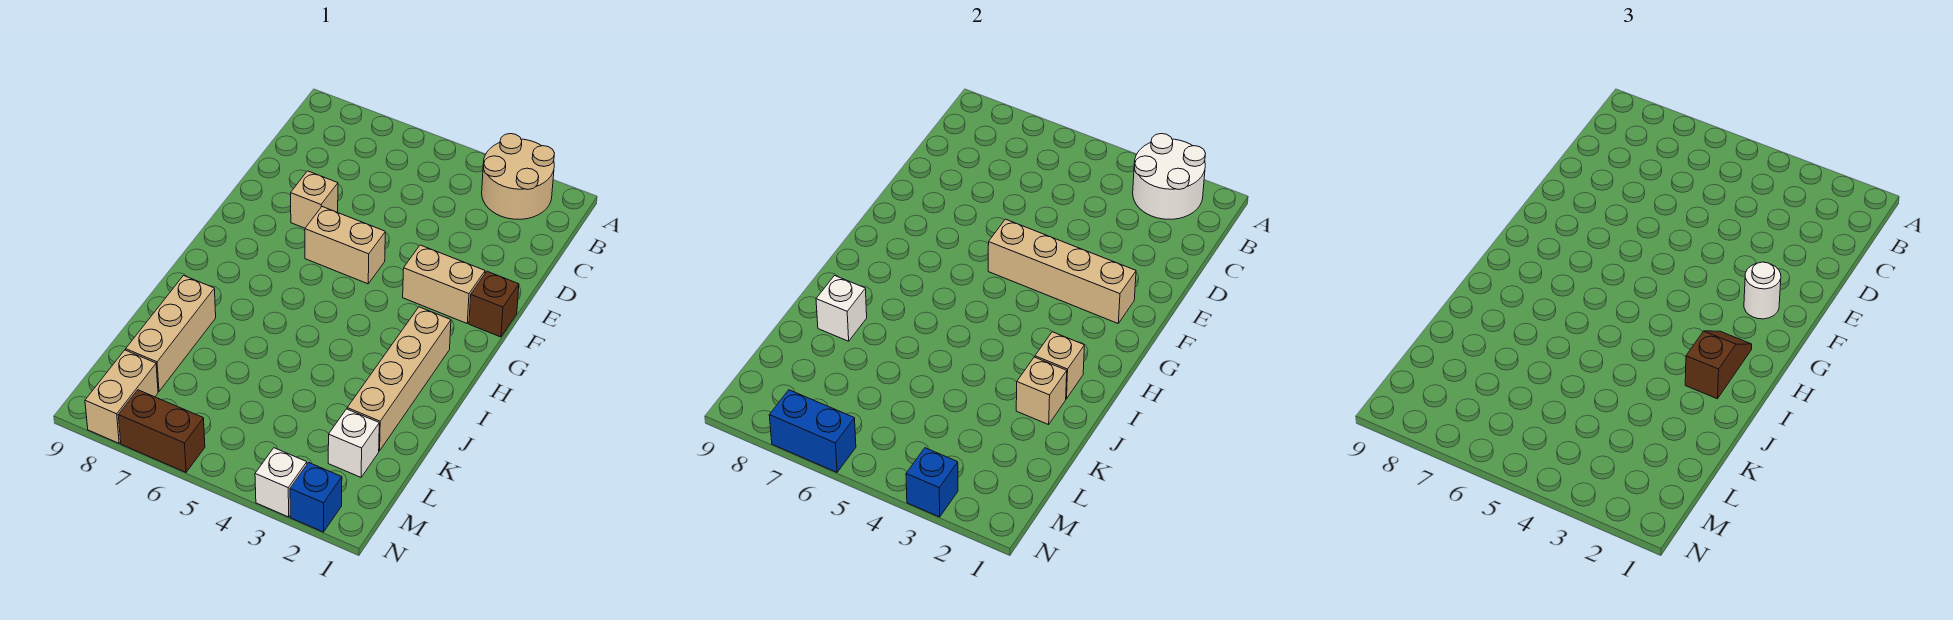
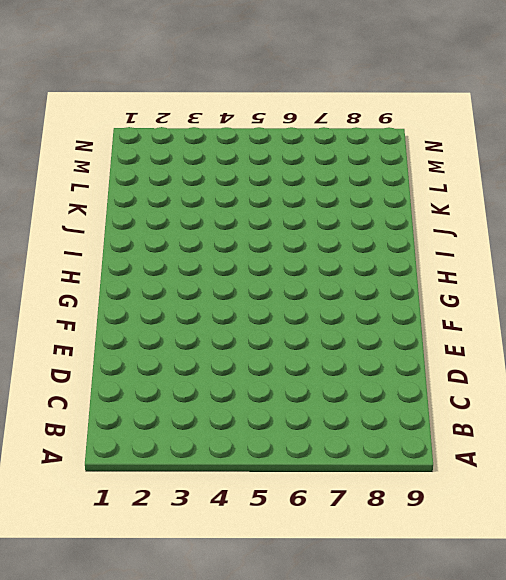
none -> tan round brick A2:B3 level 1
none -> tan brick E7 level 1
none -> brown brick F1 level 1

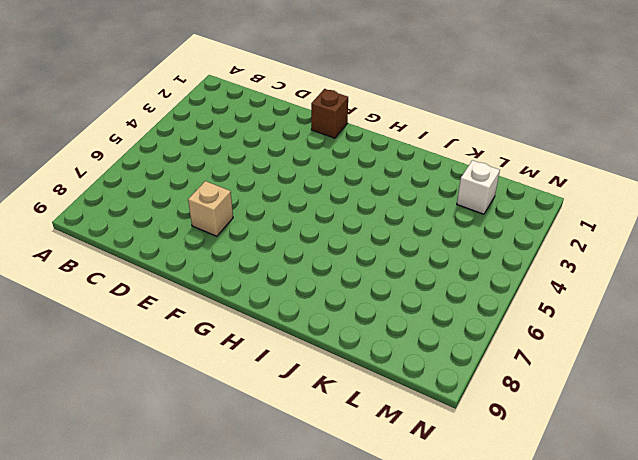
none -> tan round brick A2:B3 level 1
none -> tan brick F2:F3 level 1
none -> tan brick F5:F6 level 1

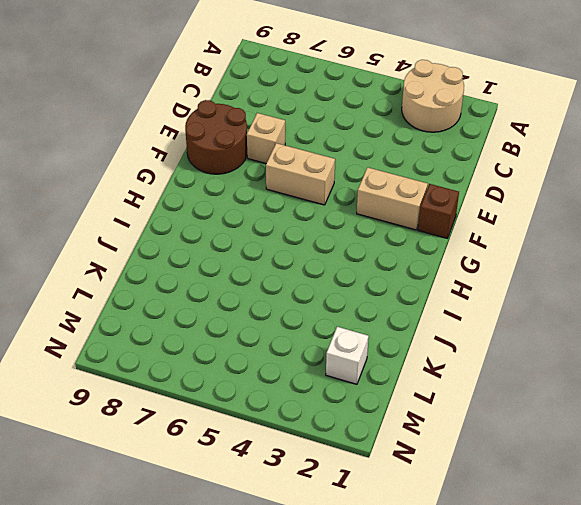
brown round brick E8:F9 level 1 -> none
none -> tan brick H2:K2 level 1
none -> tan brick J8:L8 level 1
none -> tan brick M8:N8 level 1

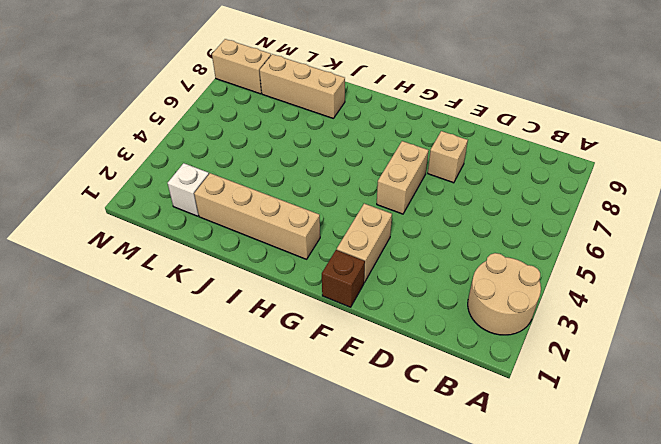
none -> blue brick N2 level 1
none -> white brick N3 level 1
none -> brown brick N6:N7 level 1

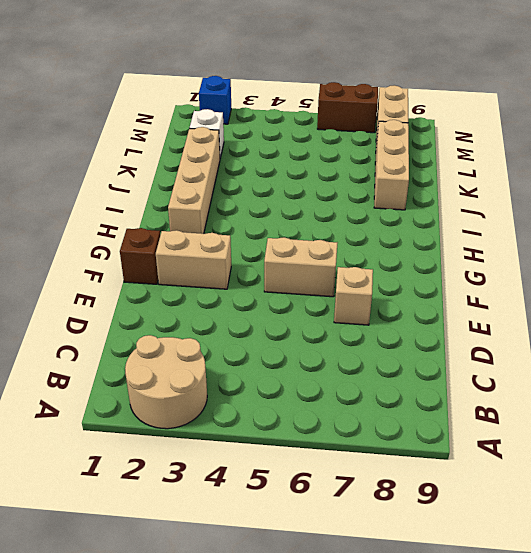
none -> white brick N3 level 1
none -> white round brick A2:B3 level 2
none -> tan brick F2:F5 level 2

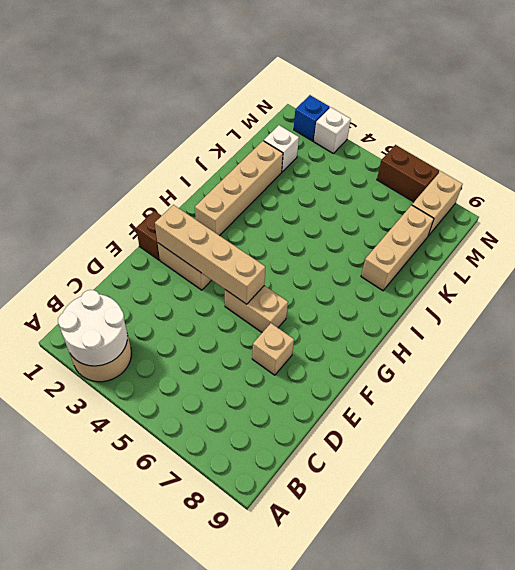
none -> tan brick I2 level 2
none -> tan brick J2 level 2
none -> white brick J8 level 2

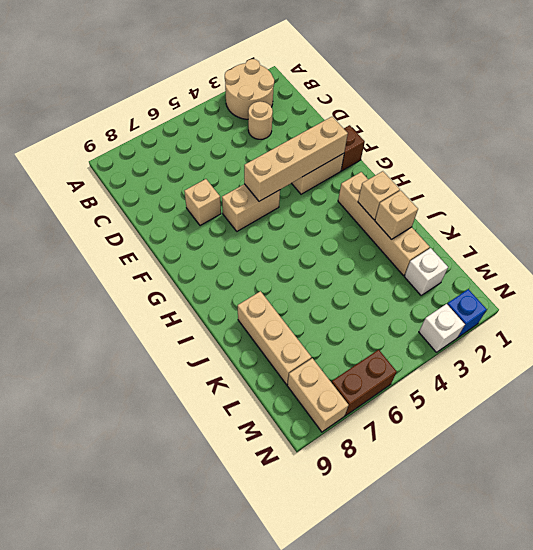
tan round brick C3 level 1 -> none
none -> white round brick A2:B3 level 2
none -> white brick J8 level 2
none -> blue brick N3 level 2

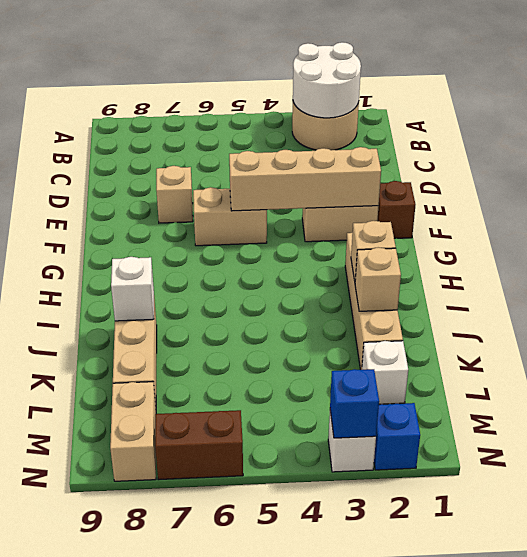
none -> blue brick N6:N7 level 2
none -> white round brick F2 level 3
none -> brown slope H2:I2 level 3 top I

